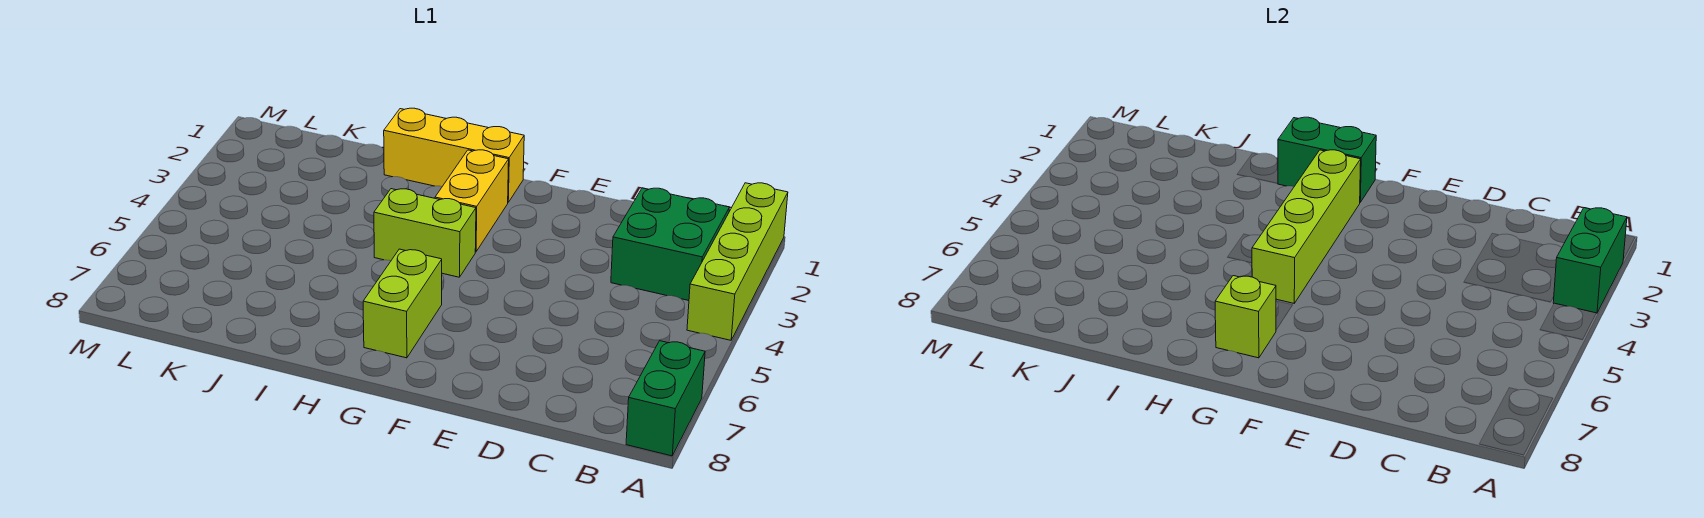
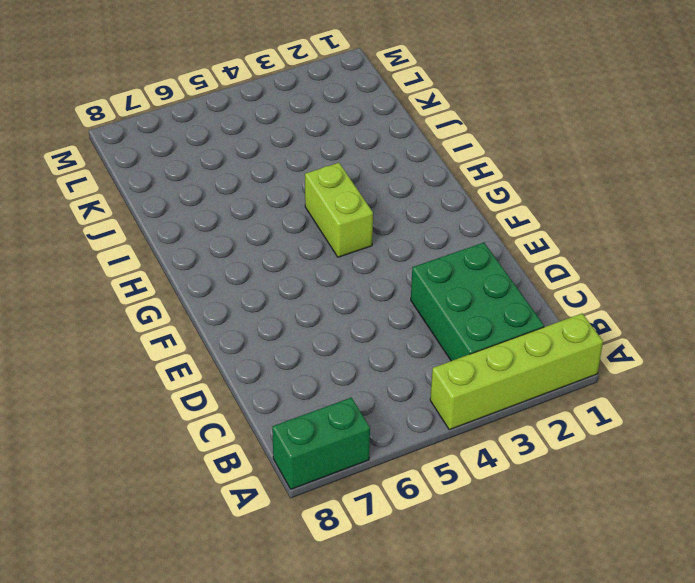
green brick B2:D3 level 1 -> green brick B2:C3 level 1
none -> yellow brick G1:I1 level 1
none -> yellow brick G2:G3 level 1

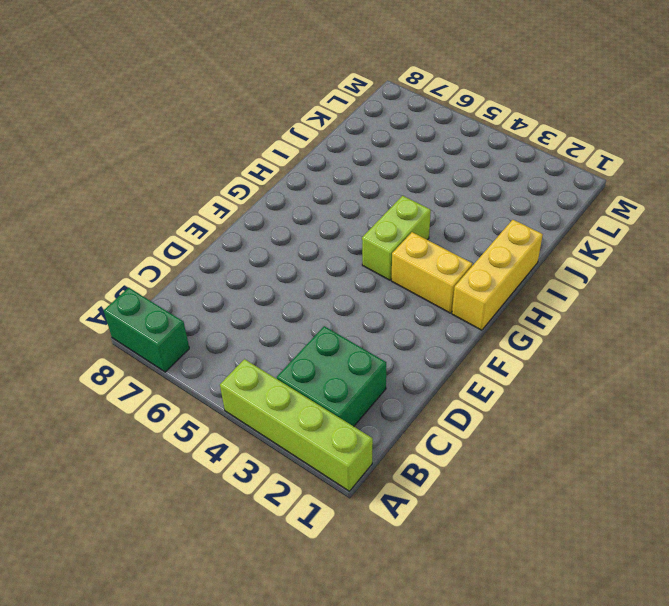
none -> lime brick G6:G7 level 1
none -> green brick A2:A3 level 2

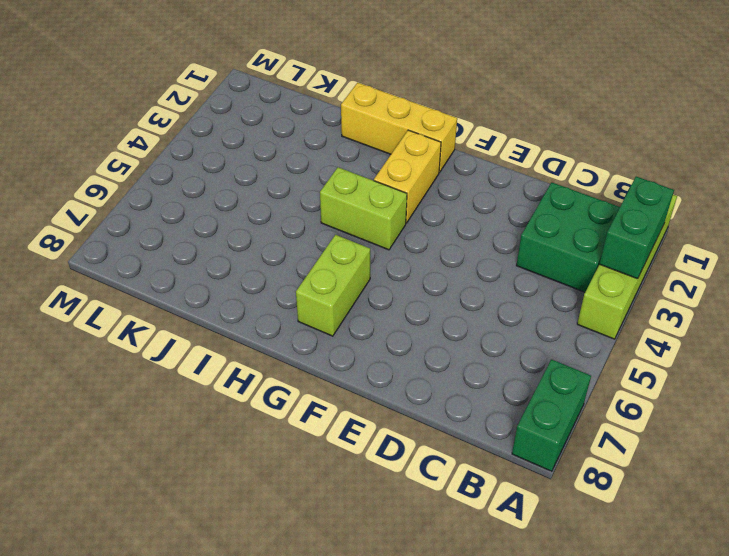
none -> green brick G1:H1 level 2
none -> lime brick G2:G5 level 2

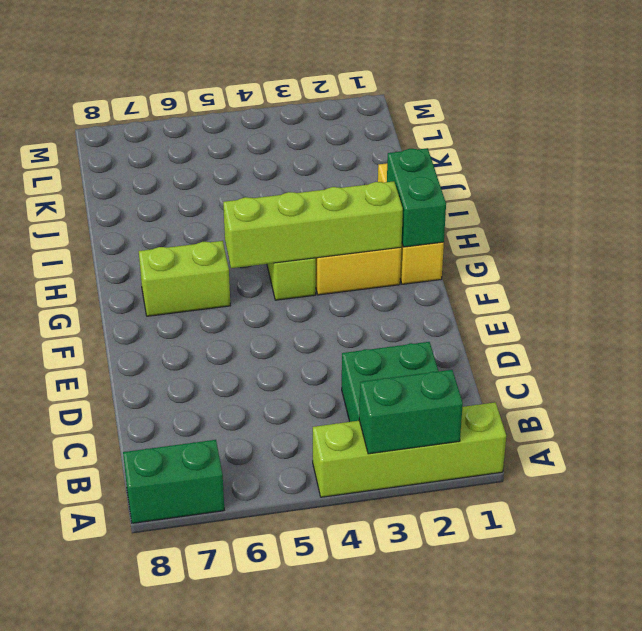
none -> lime brick G7 level 2

